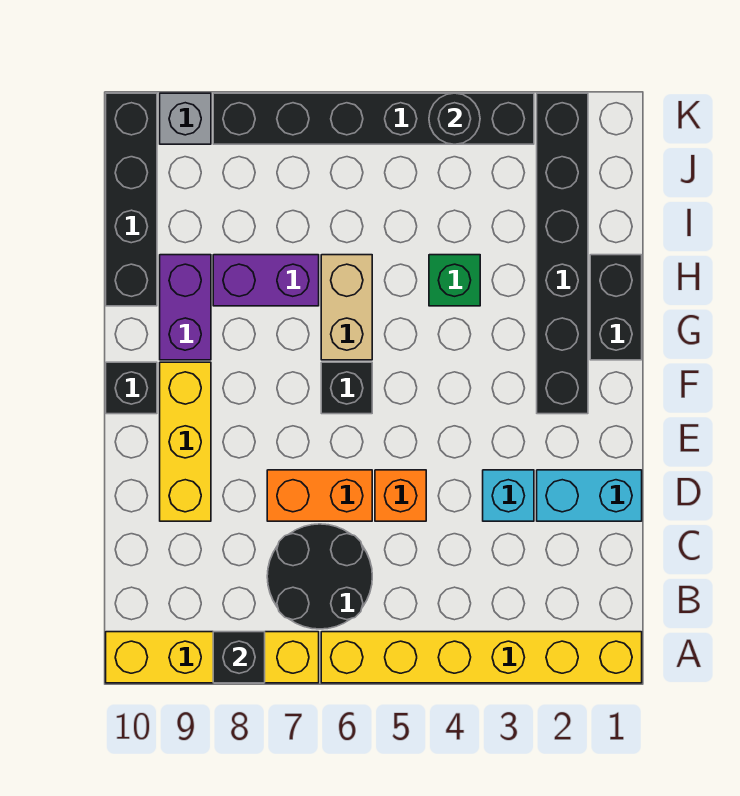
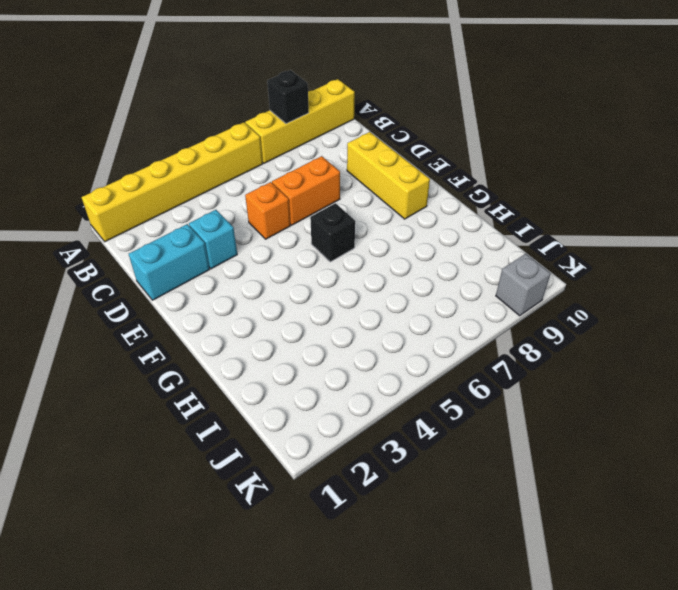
none -> black round brick B6:C7 level 1
none -> black brick F2:K2 level 1
none -> black brick F10 level 1

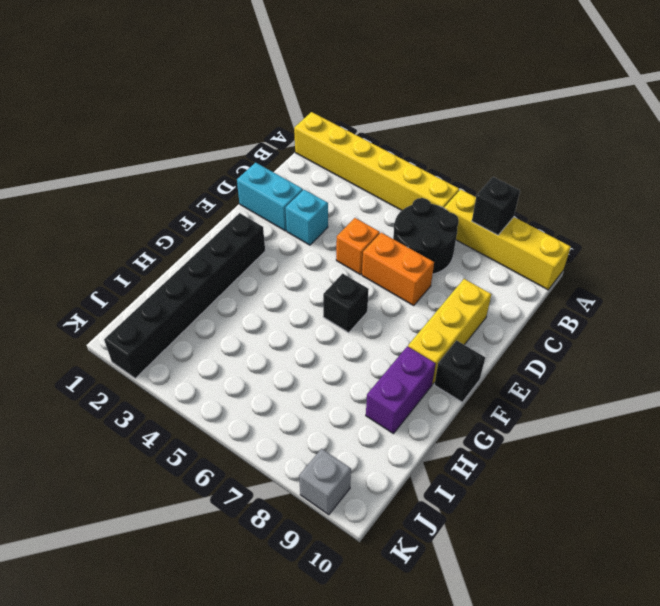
none -> black brick G1:H1 level 1
none -> tan brick G6:H6 level 1
none -> green brick H4 level 1

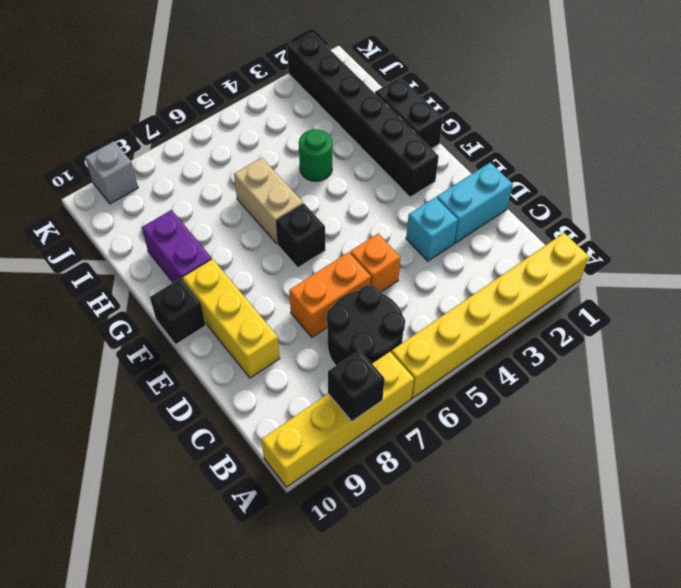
green round brick H4 level 1 -> green brick H4 level 1
none -> purple brick H7:H8 level 1
none -> black brick H10:K10 level 1
none -> black brick K3:K8 level 1

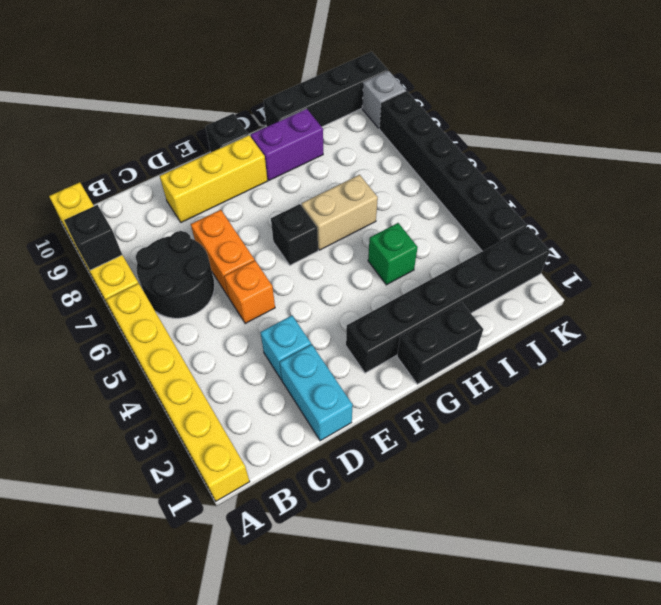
none -> purple brick H7:H8 level 1
none -> black round brick K4 level 2

